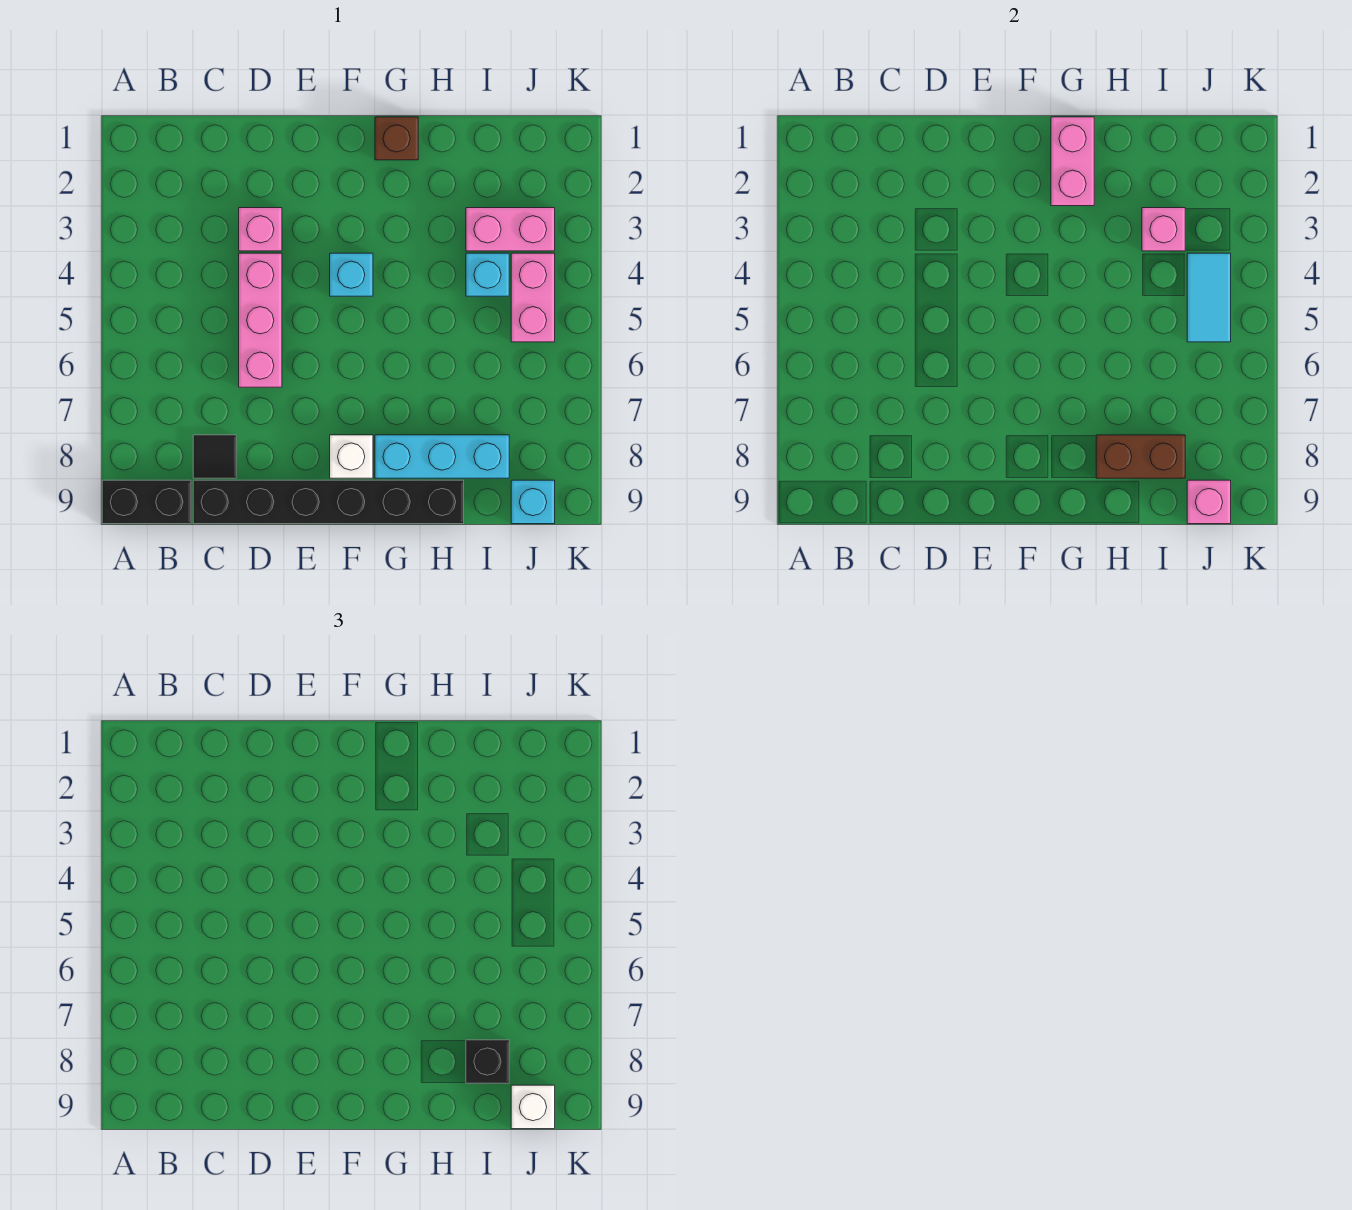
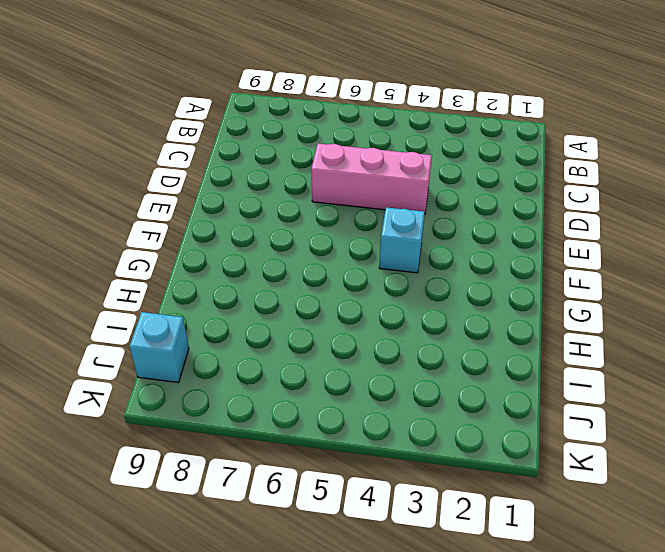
none -> black brick A9:B9 level 1
none -> black tile C8 level 1
none -> black brick C9:H9 level 1

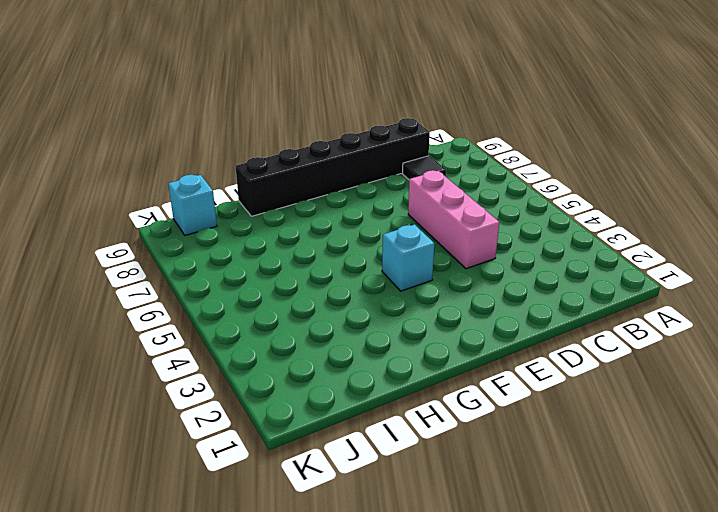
none -> black brick A9:B9 level 1
none -> pink brick D3 level 1
none -> white brick F8 level 1

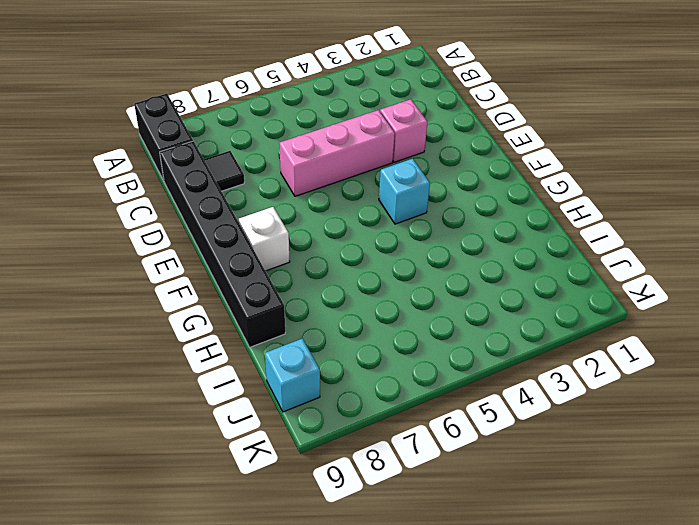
none -> brown brick G1 level 1
none -> cyan brick G8:I8 level 1
none -> pink brick I3:J3 level 1

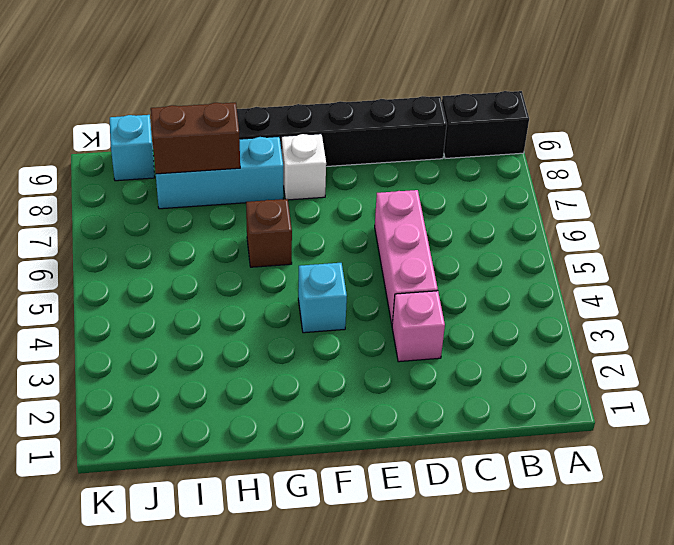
brown brick G6 level 1 -> brown brick G1 level 1
none -> black tile C8 level 1
none -> pink brick I3:J3 level 1
none -> cyan brick I4 level 1

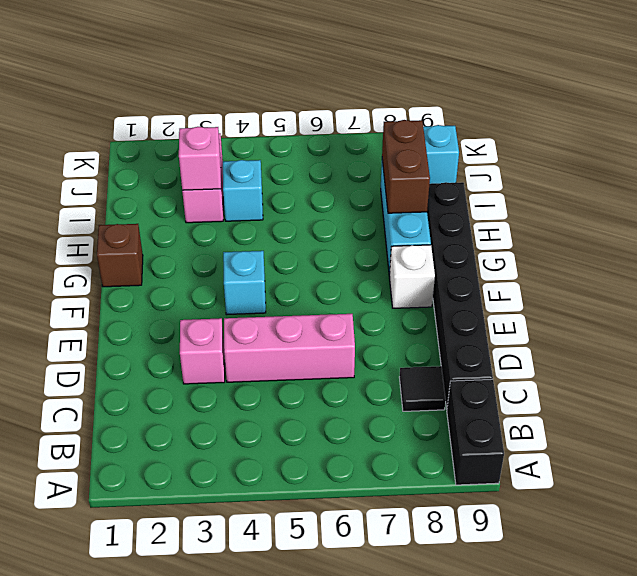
none -> pink brick J4:J5 level 1
none -> pink brick G1:G2 level 2
none -> cyan tile J4:J5 level 2

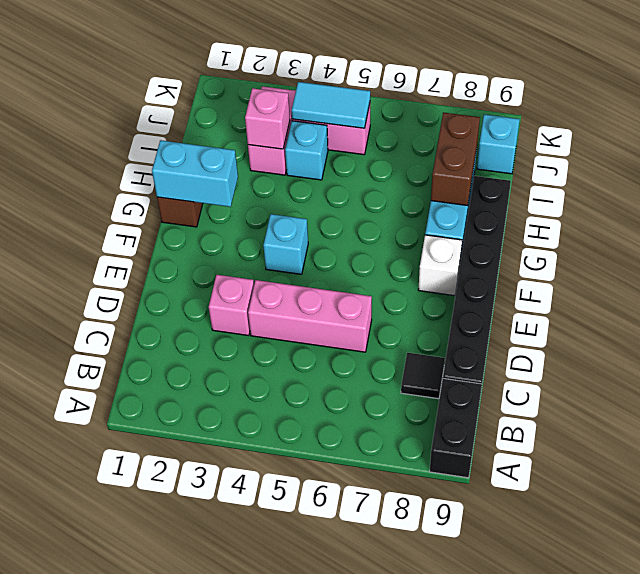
cyan brick G1:G2 level 2 -> pink brick G1:G2 level 2
none -> pink brick J9 level 2
none -> black brick I8 level 3
none -> white brick J9 level 3

